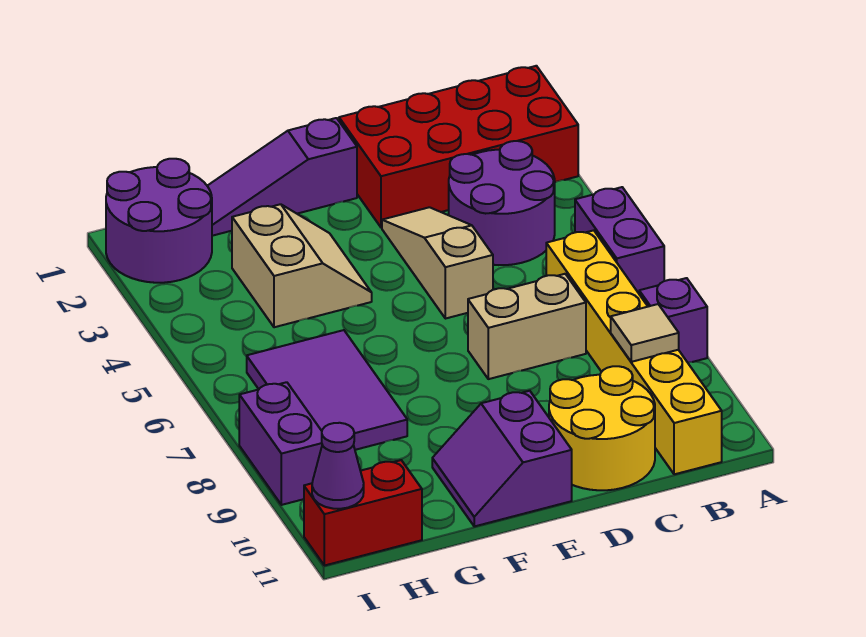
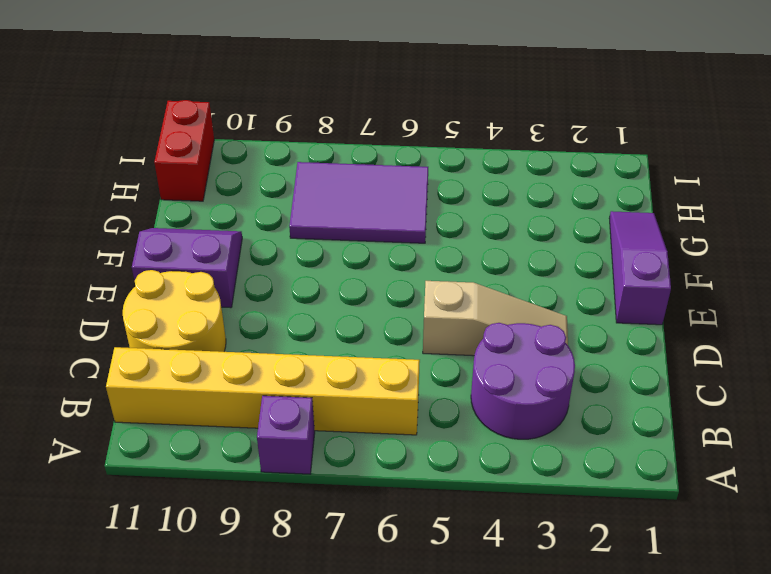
none -> red brick A1:D2 level 1
none -> purple brick A5:A6 level 1
none -> tan brick C7:D7 level 1

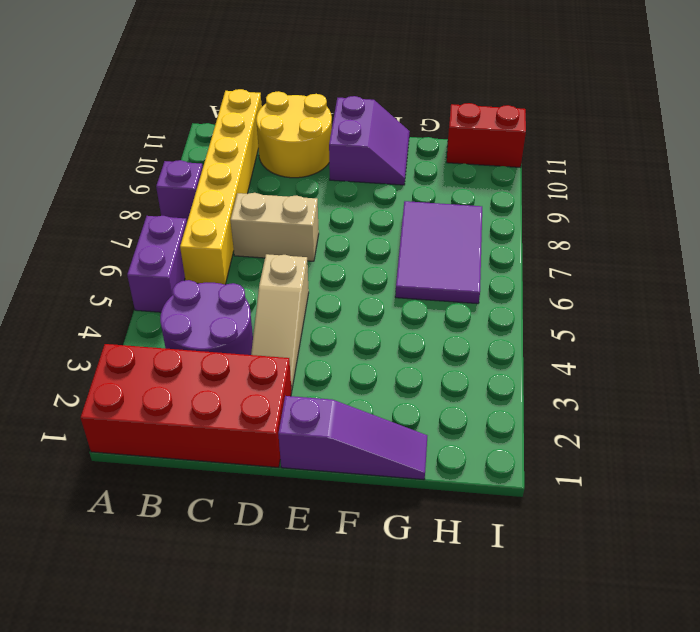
none -> tan slope F3:G4 level 1 top G
none -> purple round brick H1:I2 level 1
none -> purple brick I8:I9 level 1

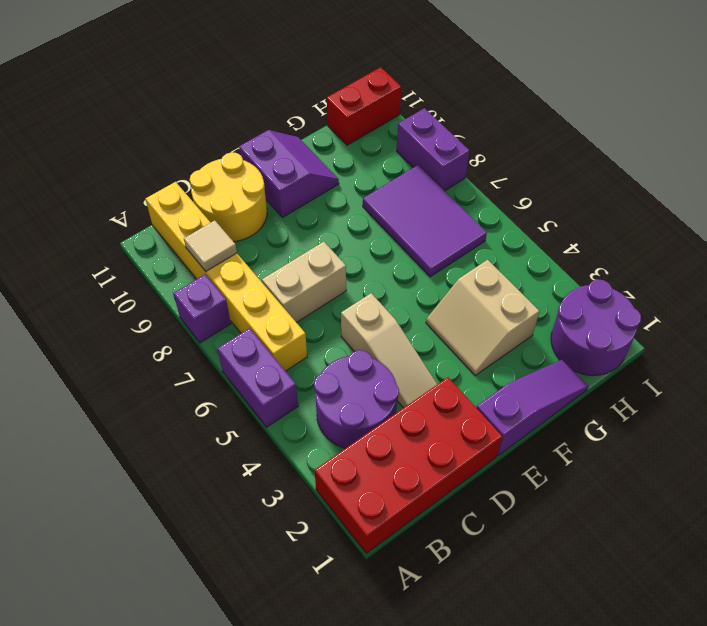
none -> purple cone I11 level 2

